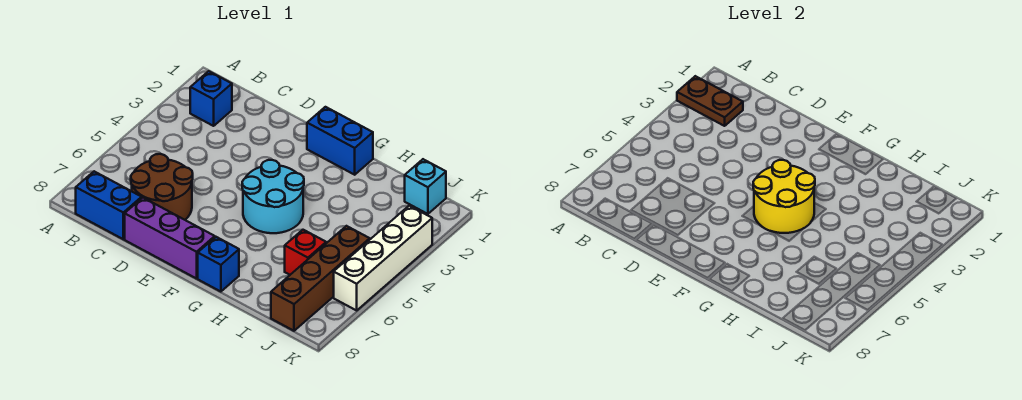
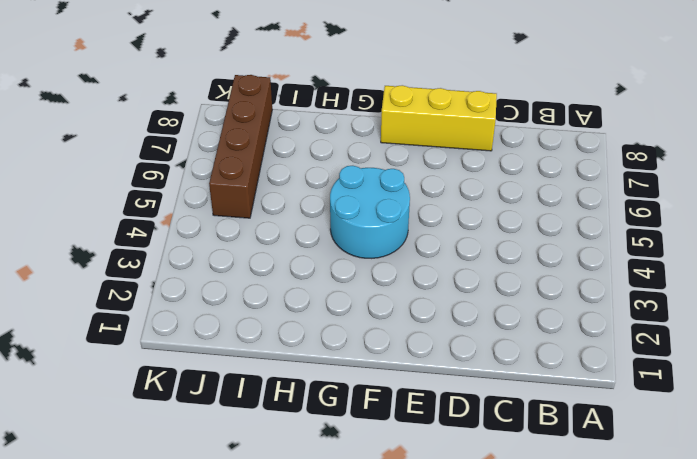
yellow brick D8:F8 level 1 -> purple brick D8:F8 level 1
none -> blue brick B2 level 1
none -> blue brick B8:C8 level 1
none -> brown round brick C6:D7 level 1

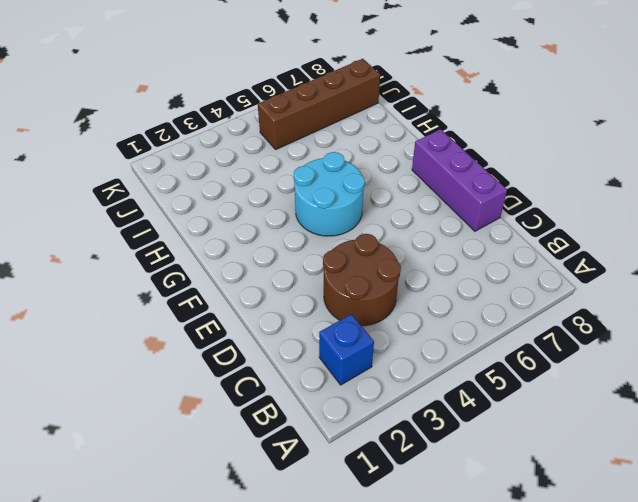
brown round brick C3:D4 level 1 -> brown round brick C6:D7 level 1
none -> blue brick B8:C8 level 1
none -> blue brick F1:G1 level 1
none -> blue brick G8 level 1

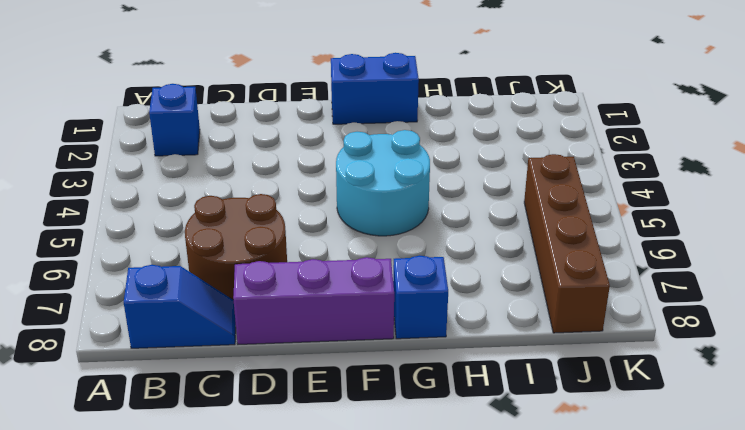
blue slope B8:C8 level 1 top B -> blue brick B8:C8 level 1
none -> red brick I6 level 1
none -> cyan brick J1 level 1
none -> white brick K3:K6 level 1

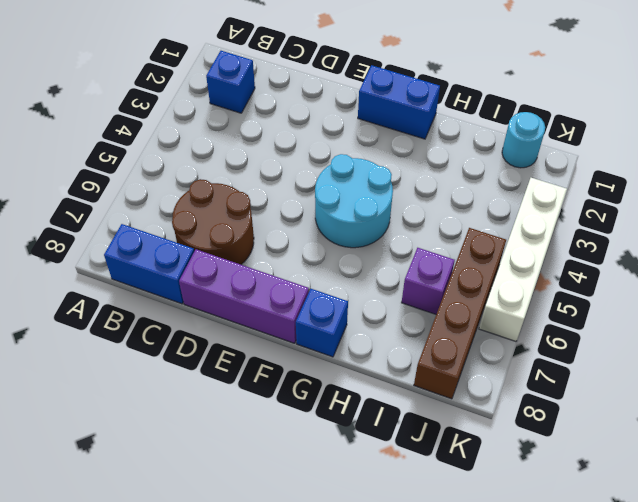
purple brick I6 level 1 -> red brick I6 level 1
cyan round brick J1 level 1 -> cyan brick J1 level 1
none -> brown plate A2:B2 level 2
none -> yellow round brick F4:G5 level 2

